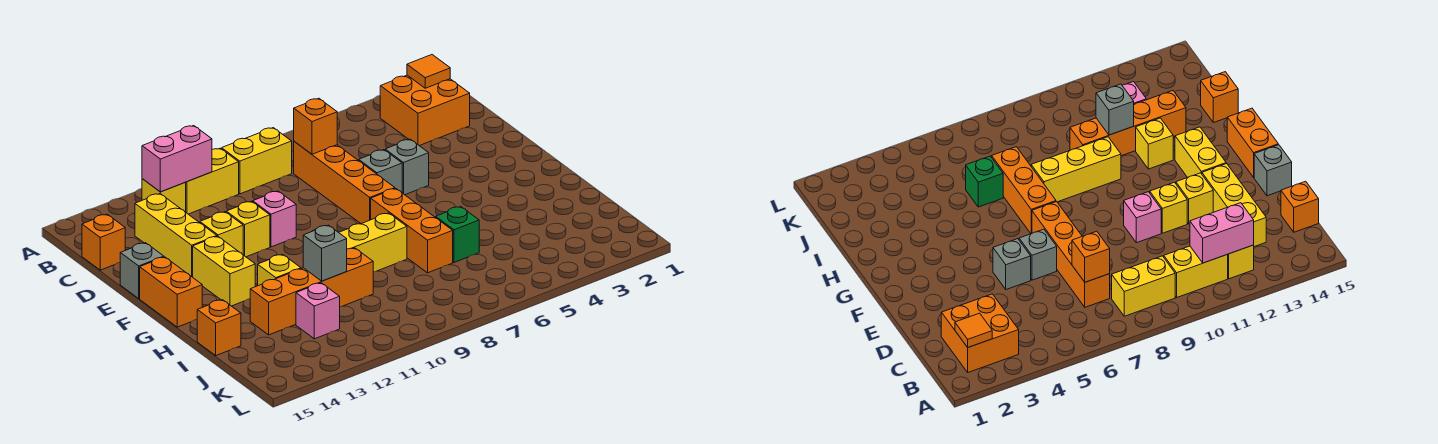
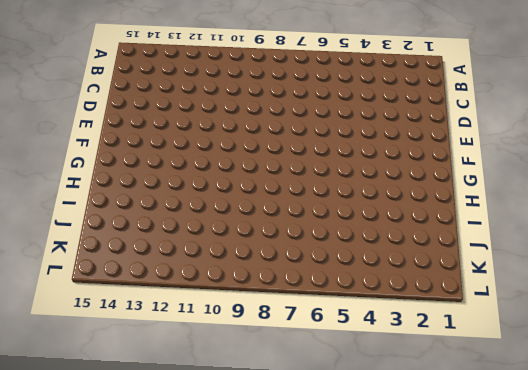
none -> orange brick B2:C3 level 1
none -> yellow brick B8:B9 level 1
none -> yellow brick B10:B11 level 1

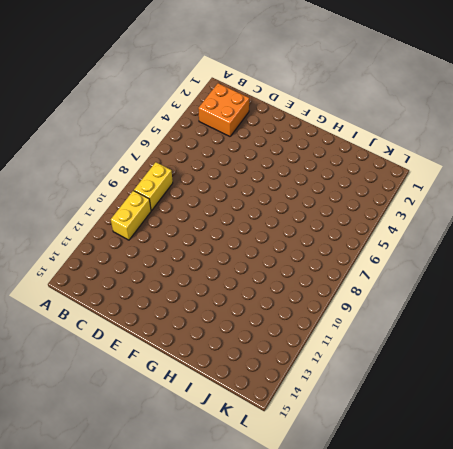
none -> yellow brick B12 level 1
none -> orange brick C7:F7 level 1
none -> yellow brick C13:E13 level 1

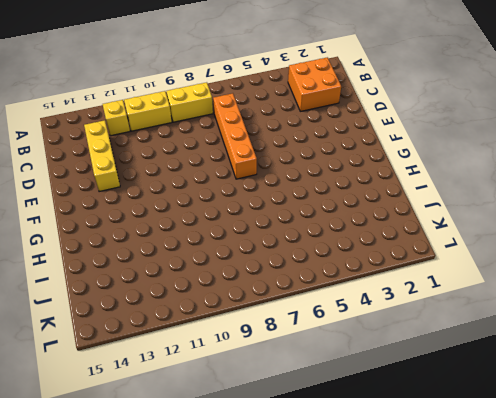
none -> orange brick C15 level 1
none -> grey brick E5 level 1
none -> grey brick E6 level 1

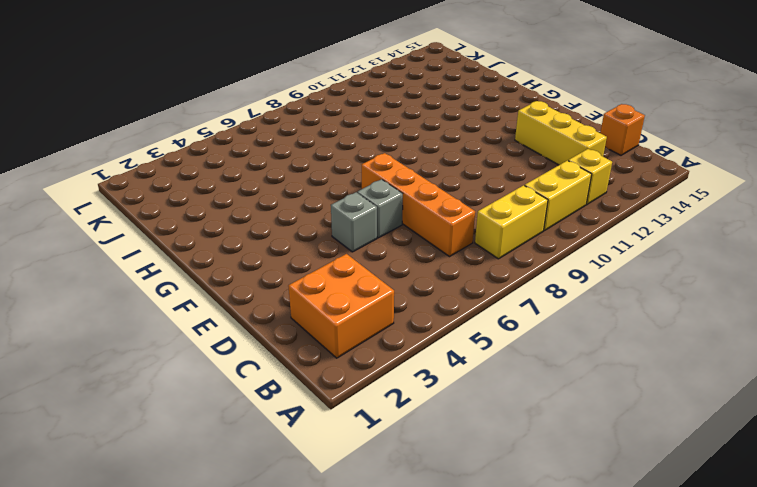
none -> pink brick E10 level 1
none -> yellow brick E11 level 1
none -> yellow brick E12 level 1

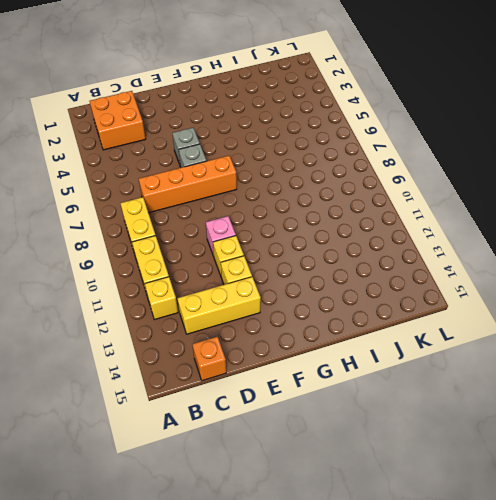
none -> grey brick E15 level 1
none -> yellow brick F13:G13 level 1
none -> orange brick F15:G15 level 1

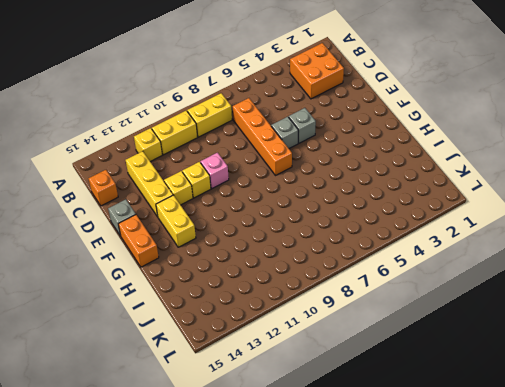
none -> orange brick G7:I7 level 1
none -> yellow brick H8:H10 level 1
none -> yellow brick H12 level 1

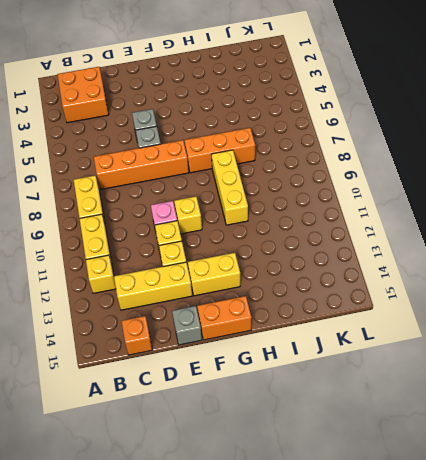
yellow brick F10 level 1 -> yellow brick H12 level 1
none -> green brick I6 level 1
none -> orange brick I10:I13 level 1
none -> orange brick I15 level 1

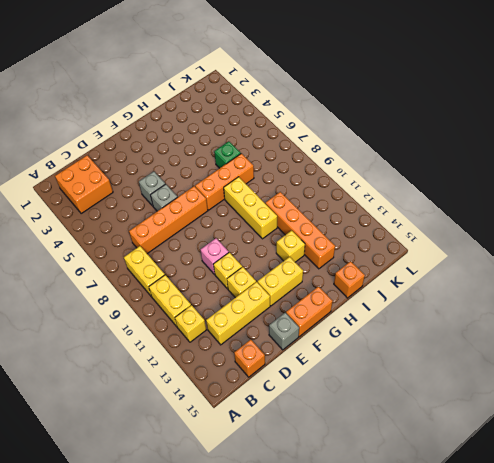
none -> pink brick J12 level 1
none -> orange tile B2 level 2
none -> pink brick B11:B12 level 2

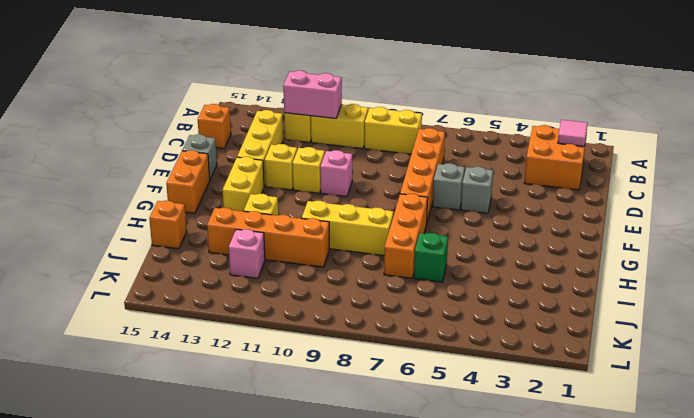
pink tile B2 level 2 -> orange tile B2 level 2
none -> orange brick C7 level 2
none -> grey brick I11 level 2

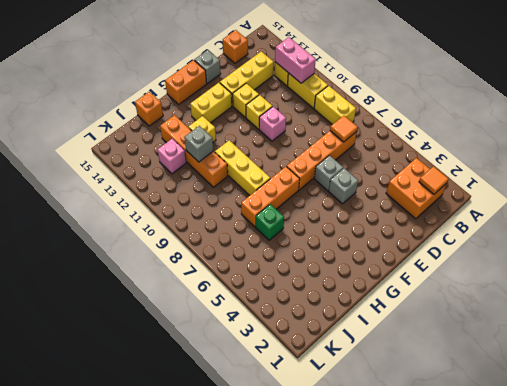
orange tile C7 level 2 -> orange brick C7 level 2

